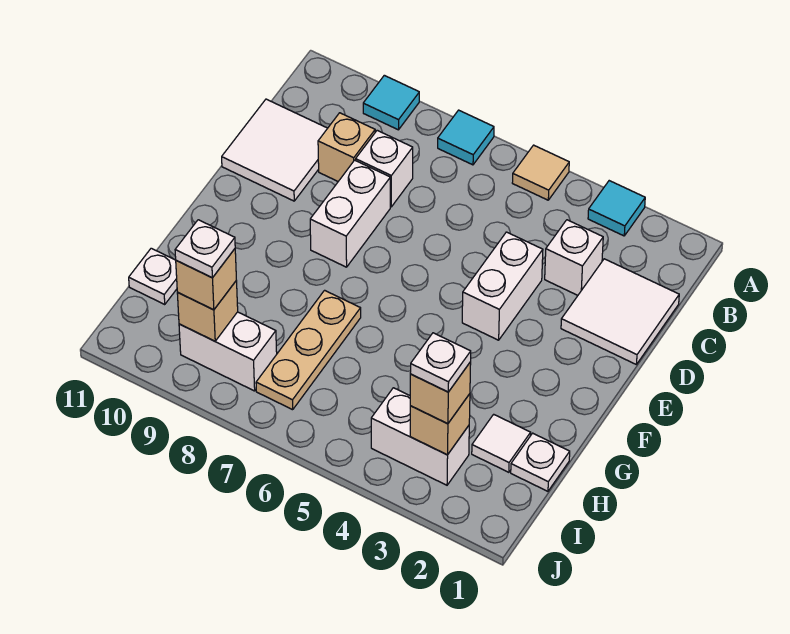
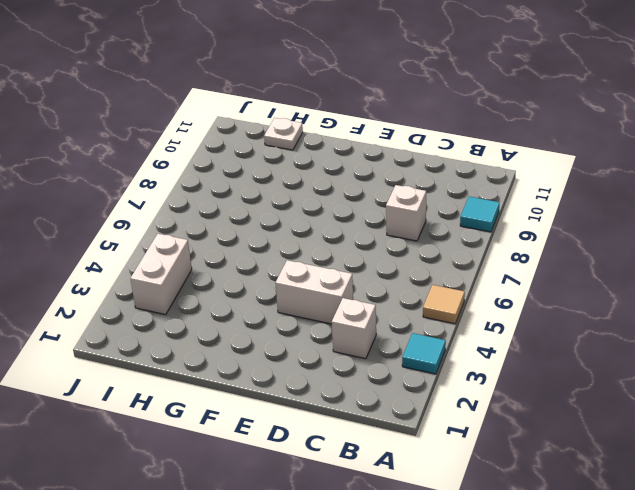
none -> cyan tile A7 level 1
none -> white tile C1:D2 level 1
none -> tan brick C9 level 1

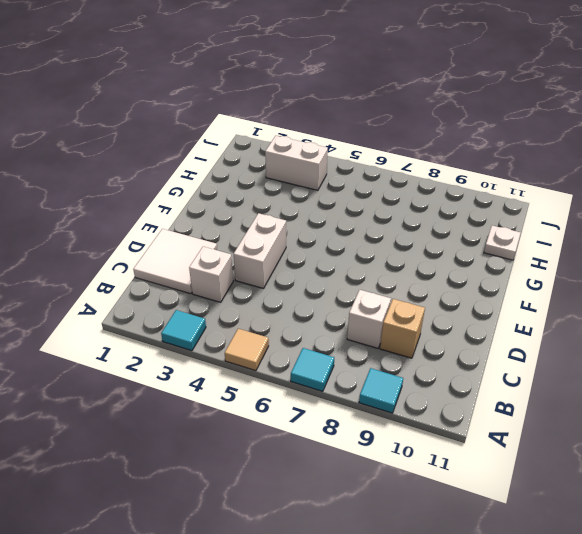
none -> white tile C10:D11 level 1
none -> white brick D8:E8 level 1
none -> tan plate G7:I7 level 1

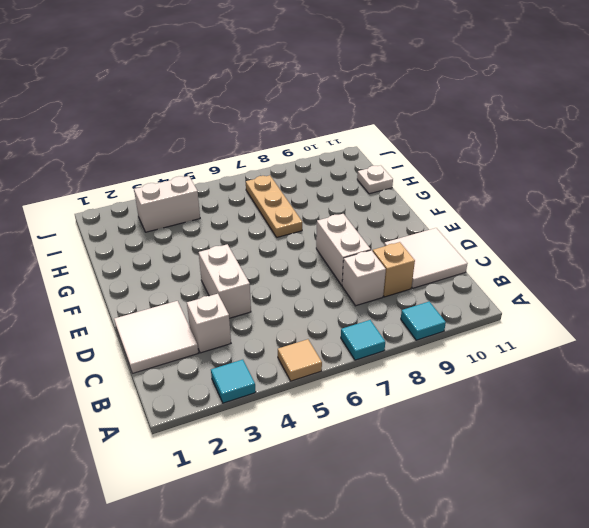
none -> white plate H1 level 1
none -> white tile H2 level 1
none -> white brick I8:I9 level 1

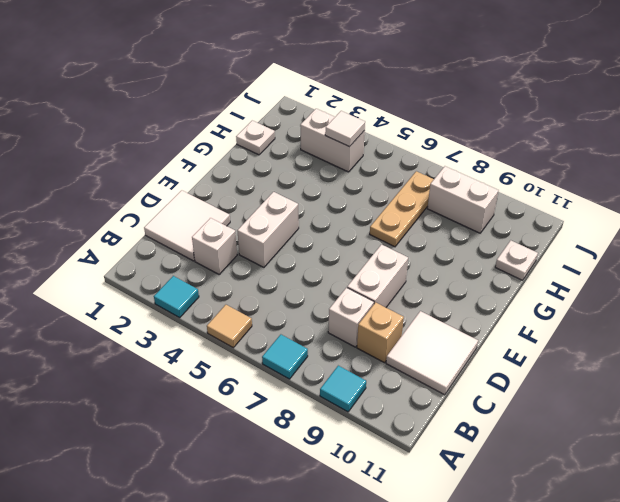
white tile I4 level 2 -> white tile H2 level 1
none -> tan brick I3 level 2
none -> tan brick I9 level 2
none -> tan brick I3 level 3

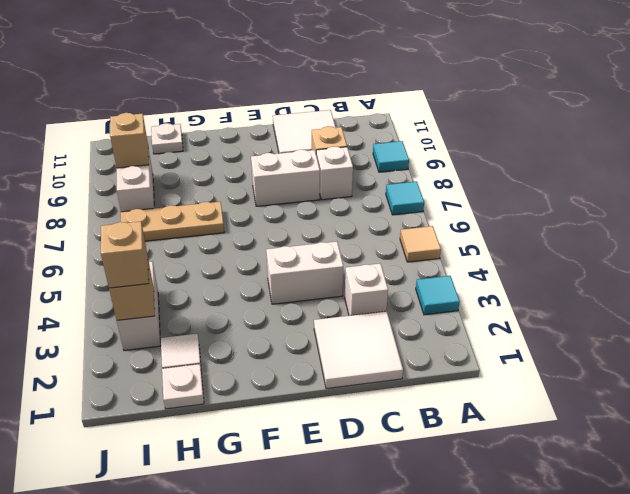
none -> tan brick I9 level 3
none -> white plate I3 level 4
none -> white plate I9 level 4

